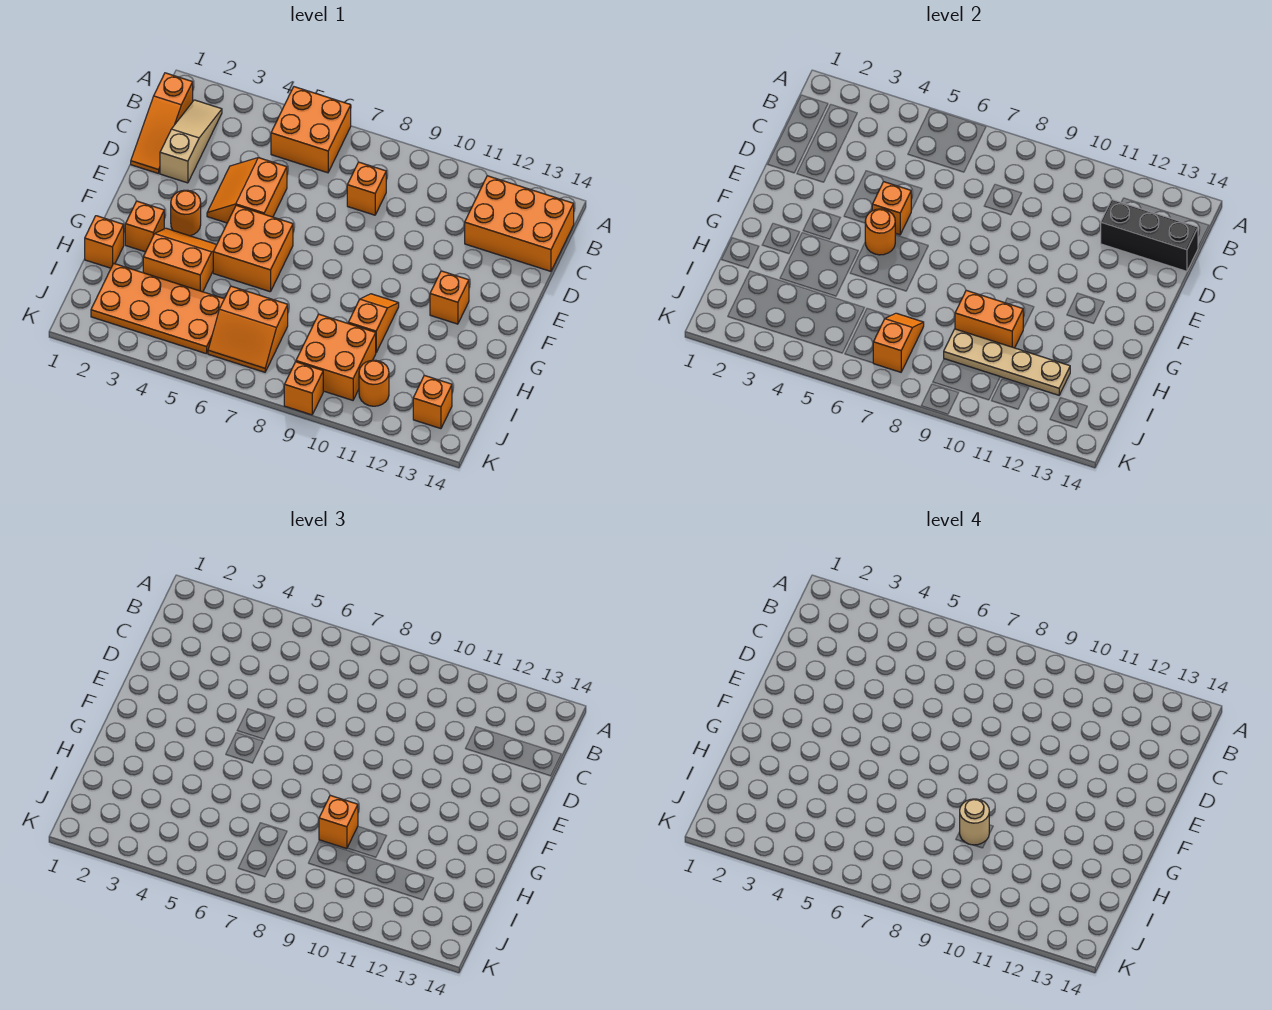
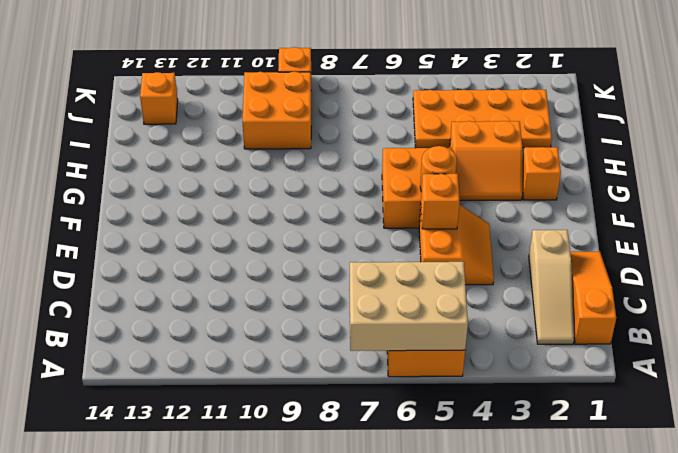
tan brick A5:B7 level 2 -> none
none -> orange brick B12:C14 level 1
none -> orange brick C8 level 1
none -> orange round brick F3 level 1

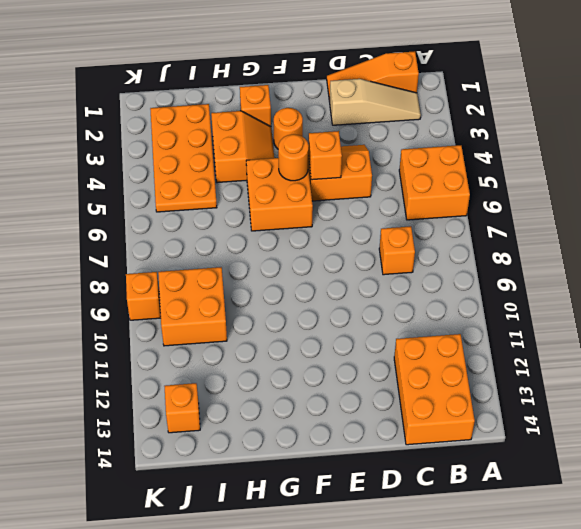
none -> orange brick F12 level 1
none -> orange slope G10:H10 level 1 top H
none -> orange brick H1 level 1

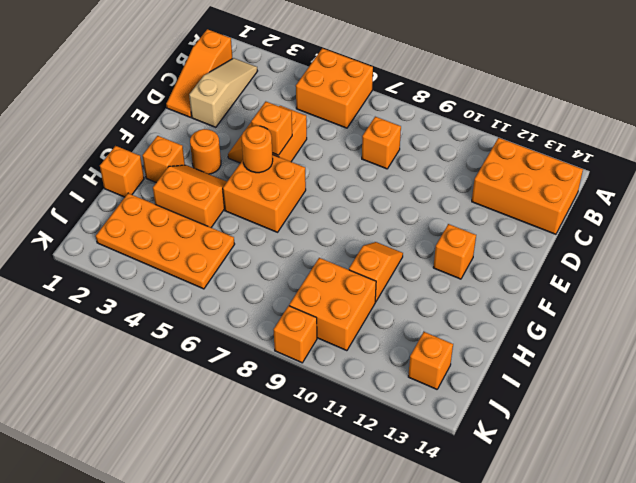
none -> orange slope I6:J7 level 1 top I
none -> orange round brick J11 level 1
none -> black brick C12:C14 level 2

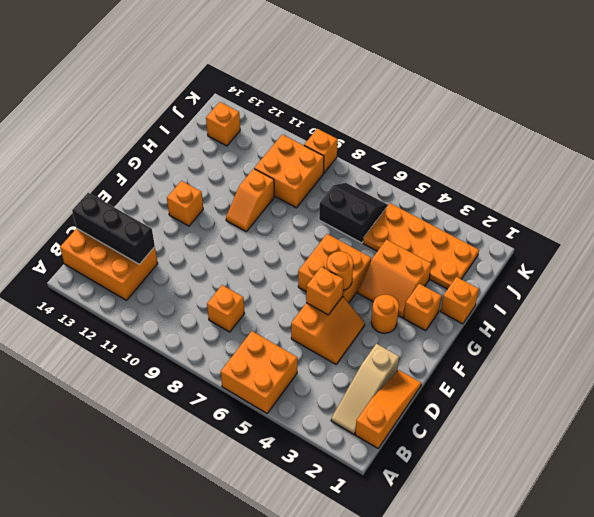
black slope I6:J7 level 1 top I -> orange slope I6:J7 level 1 top I
none -> orange round brick J11 level 1
none -> orange brick H9:H10 level 2
none -> orange slope I7:J7 level 2 top J

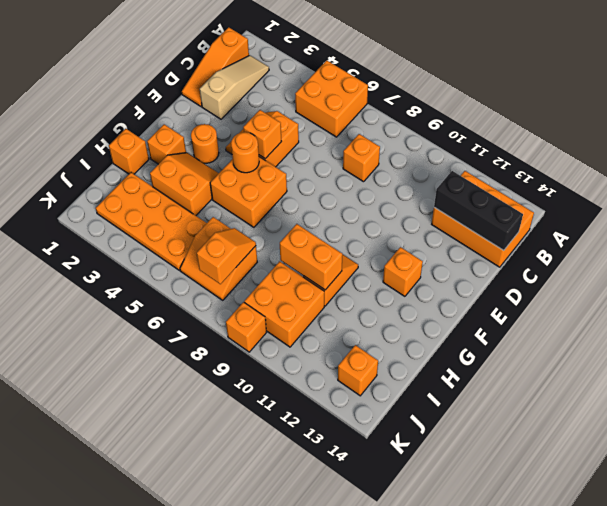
none -> orange round brick J11 level 1
none -> tan plate I9:I12 level 2
none -> orange brick H9 level 3

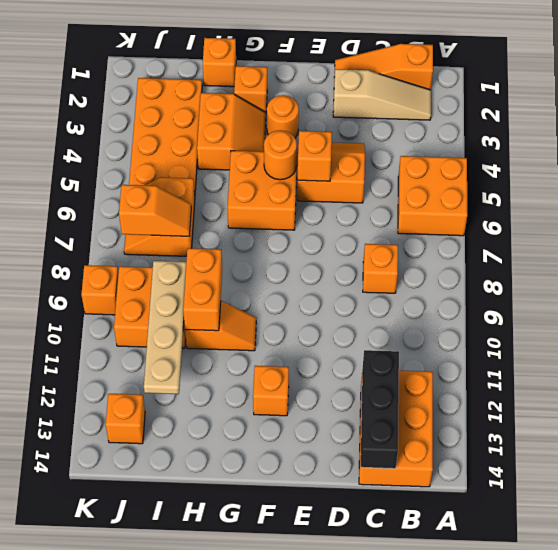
none -> orange round brick J11 level 1
none -> orange brick H9 level 3
none -> tan round brick H9 level 4

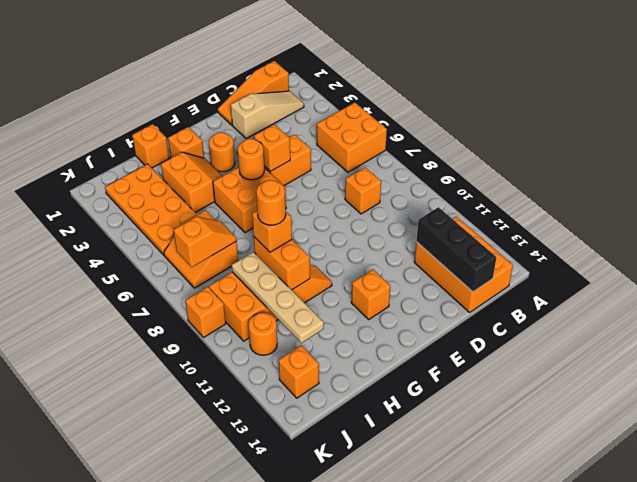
orange round brick H9 level 4 -> tan round brick H9 level 4

